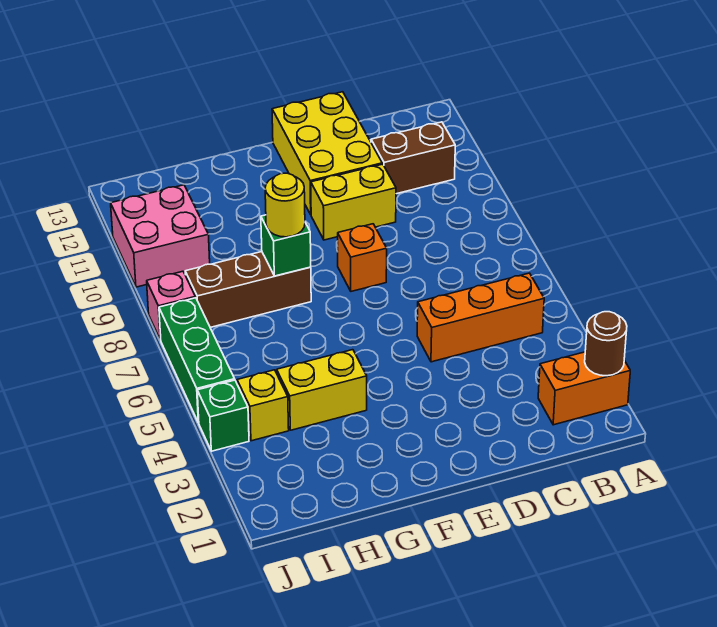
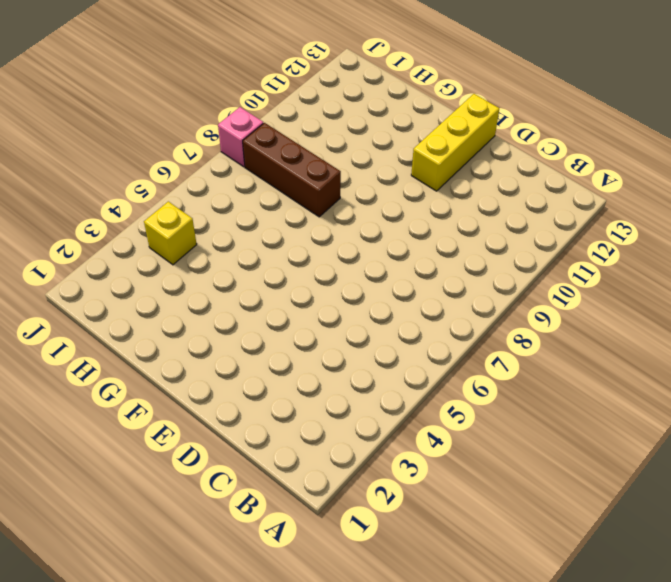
yellow brick E11:E13 level 1 -> yellow brick D11:E13 level 1
none -> orange brick A2:B2 level 1
none -> orange brick B5:D5 level 1
none -> brown brick B11:C11 level 1

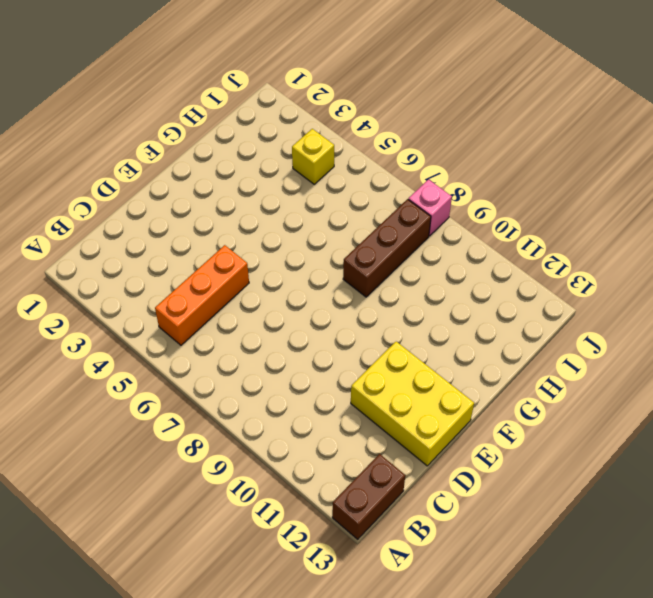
brown brick A13:B13 level 1 -> brown brick B11:C11 level 1
none -> orange brick A2:B2 level 1
none -> yellow brick D10:E10 level 1
none -> orange brick E8 level 1

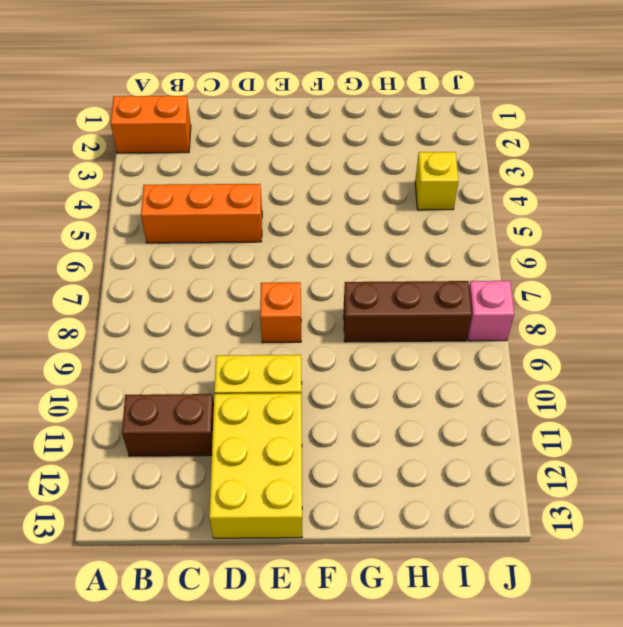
none -> yellow brick G4:H4 level 1
none -> pink brick I10:J11 level 1
none -> green brick J4 level 1

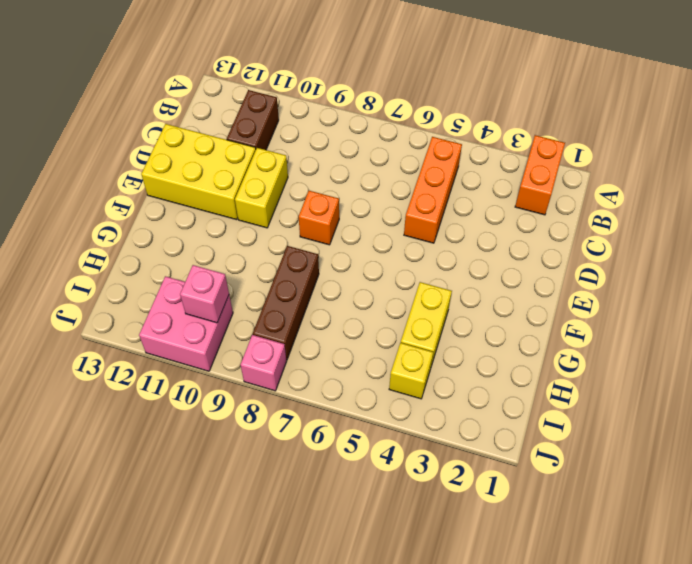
pink brick I10 level 2 -> none
none -> green brick J4 level 1
none -> green brick J5:J7 level 1
none -> brown round brick A2 level 2

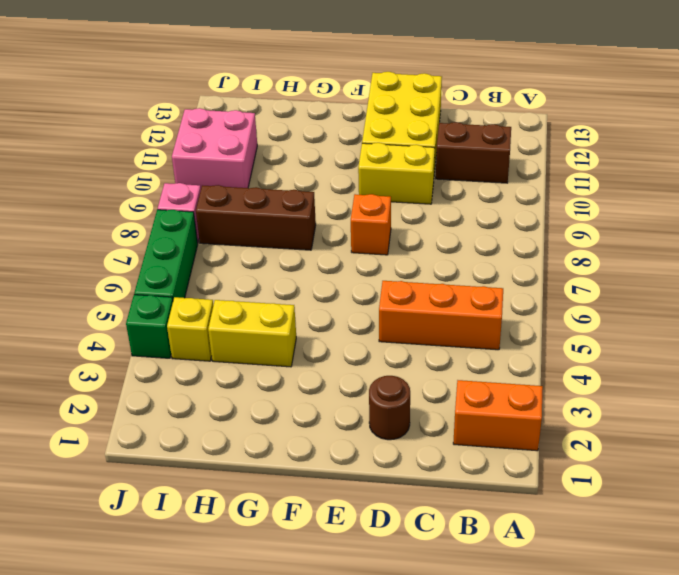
brown round brick D2 level 1 -> brown round brick A2 level 2
none -> green brick G8 level 2
none -> yellow round brick G8 level 3

